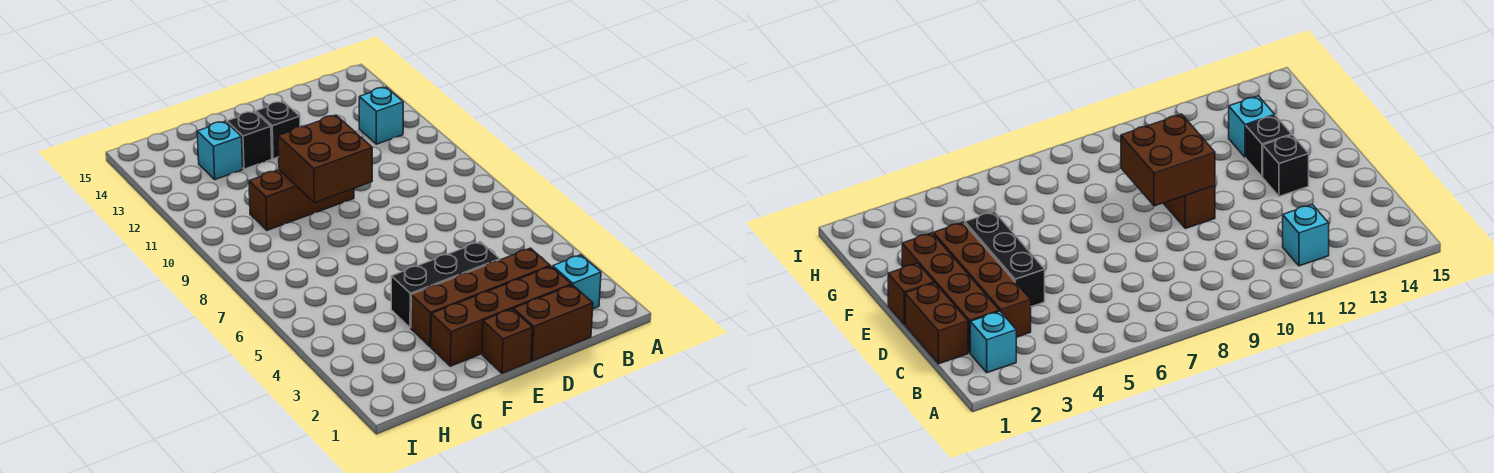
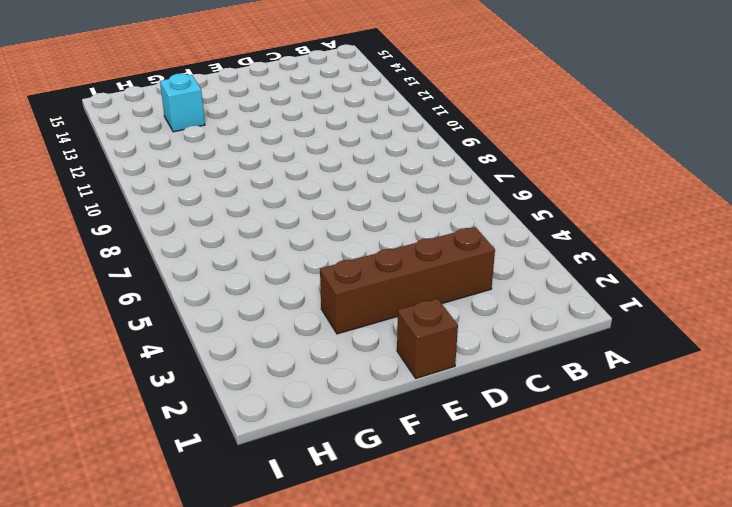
none -> cyan brick B2 level 1
none -> cyan brick B12 level 1
none -> brown brick C1:D1 level 1

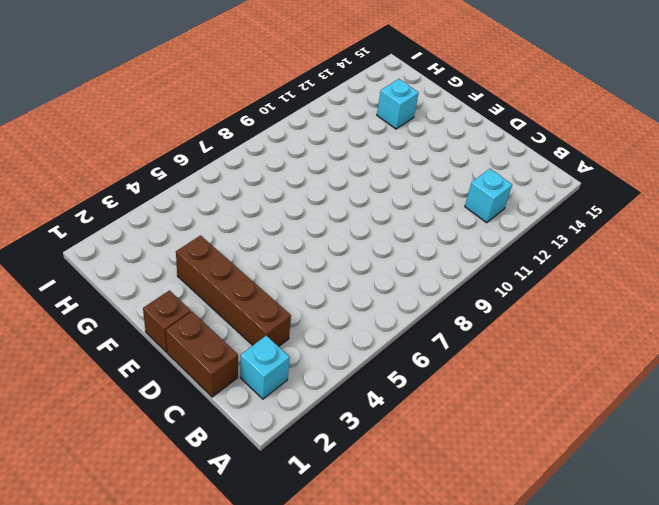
none -> brown brick C2:F2 level 1
none -> black brick D4:F4 level 1
none -> brown brick E10:G10 level 1

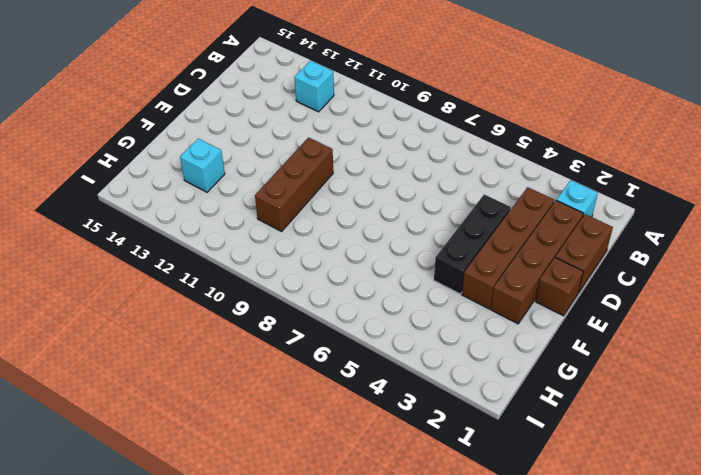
none -> black brick E13 level 1
none -> black brick F13 level 1
none -> brown brick E9:F10 level 2

